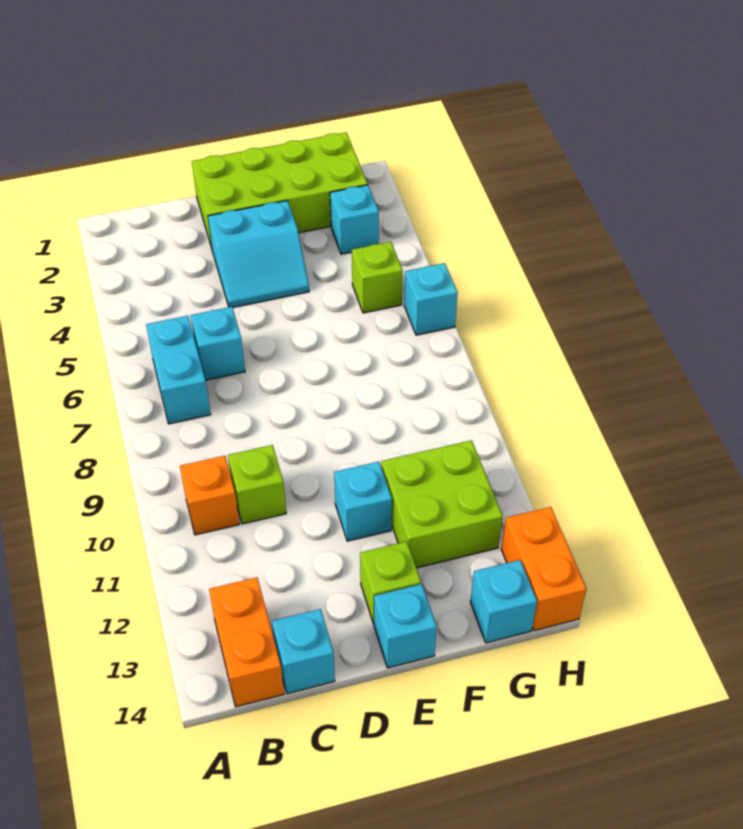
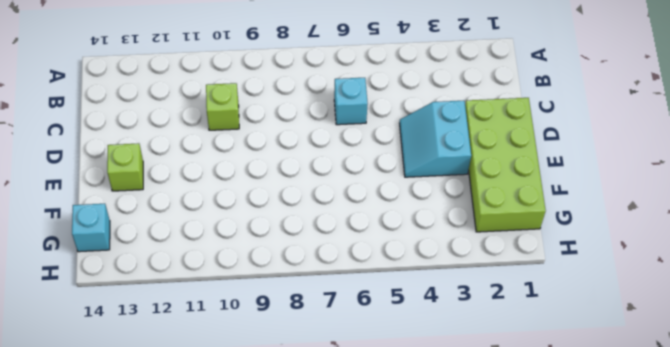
none -> cyan brick B6:B7 level 1
none -> orange brick B10 level 1
none -> orange brick B13:B14 level 1

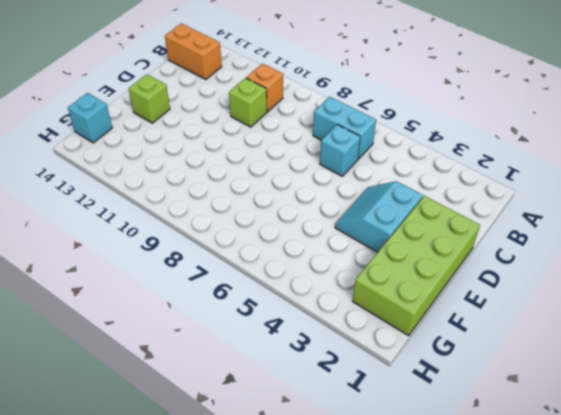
none -> cyan brick C14 level 1
none -> cyan brick E11 level 1
none -> cyan brick E14 level 1

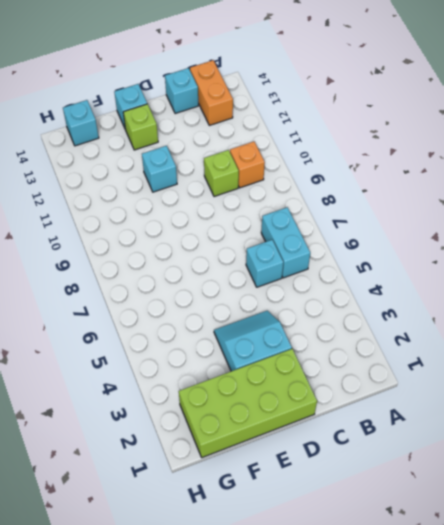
none -> lime brick F11:G12 level 1
none -> cyan brick G3 level 1
none -> lime brick G5 level 1

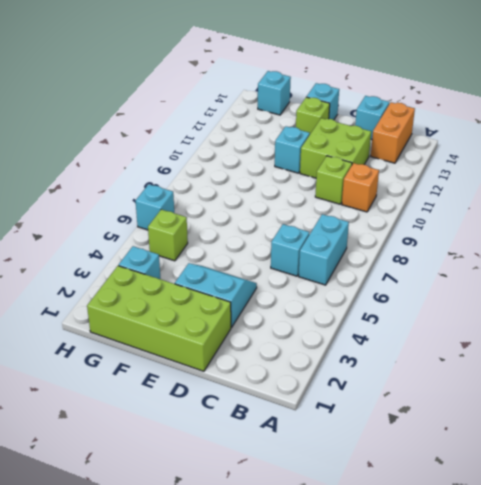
lime brick C11:D12 level 1 -> lime brick F11:G12 level 1
none -> orange brick H13:H14 level 1

